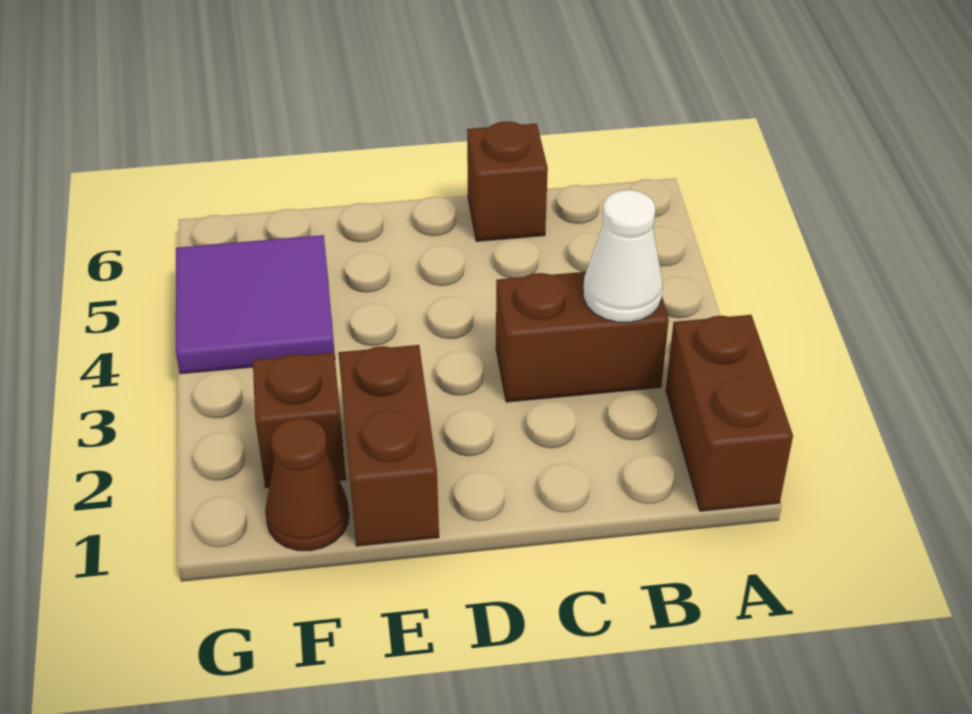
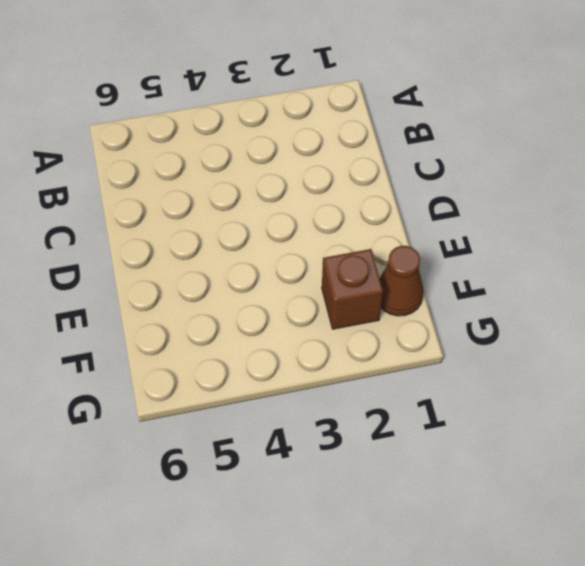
none -> brown brick A1:A2 level 1
none -> brown brick B3:C3 level 1

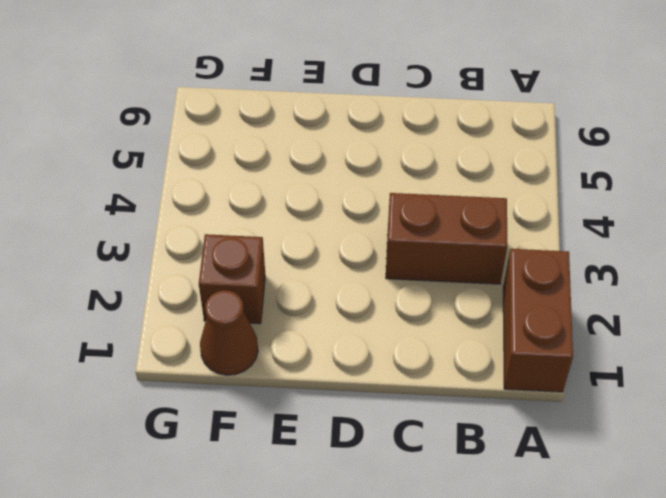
none -> brown brick C6 level 1
none -> brown brick E1:E2 level 1

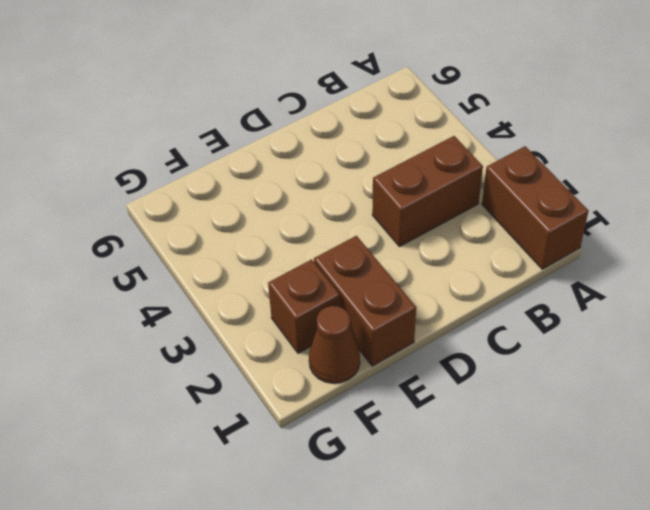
none -> brown brick C6 level 1
none -> purple tile F4:G5 level 1

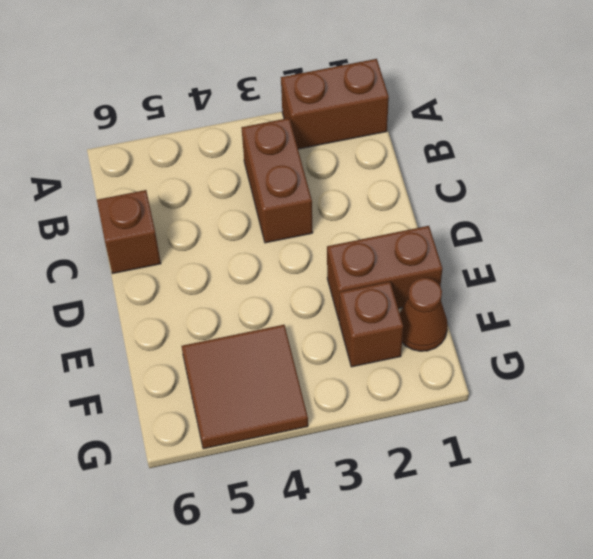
brown tile F4:G5 level 1 -> purple tile F4:G5 level 1
none -> white cone B3 level 2

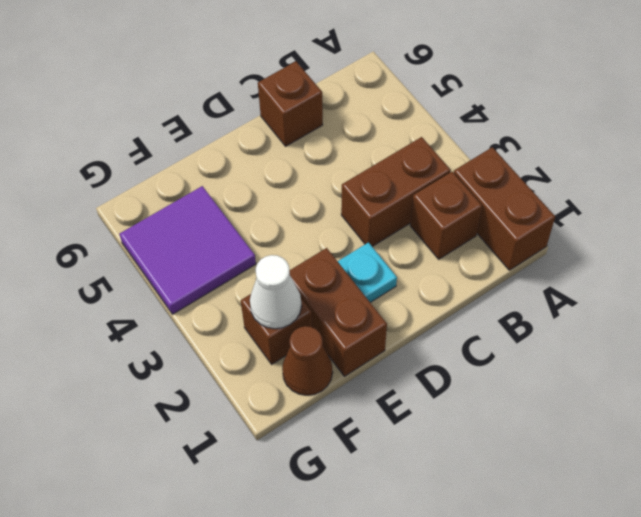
brown brick B2 level 1 -> none
cyan plate D2 level 1 -> none
white cone F2 level 2 -> white cone B3 level 2

